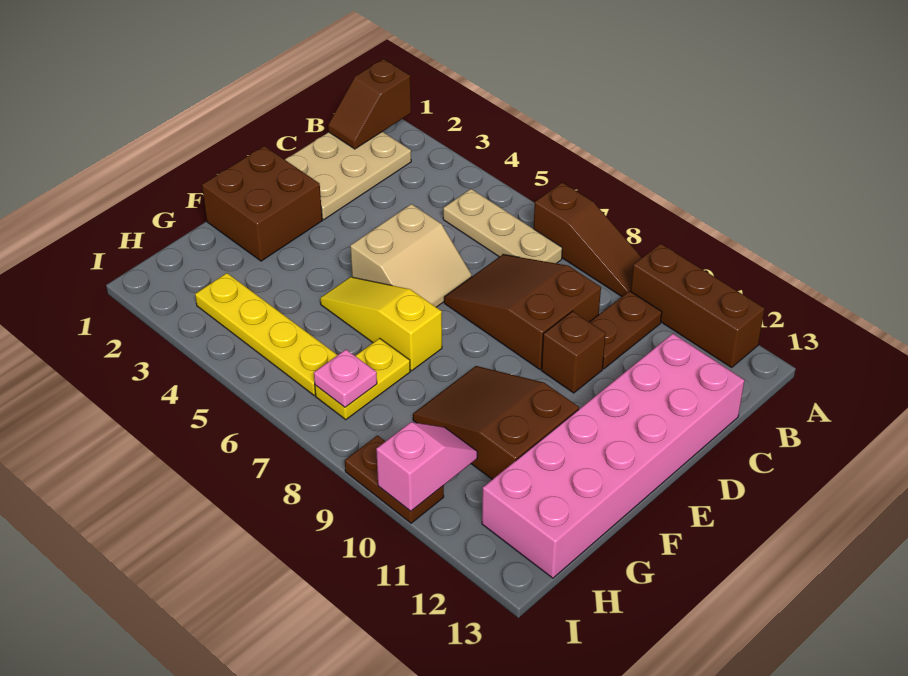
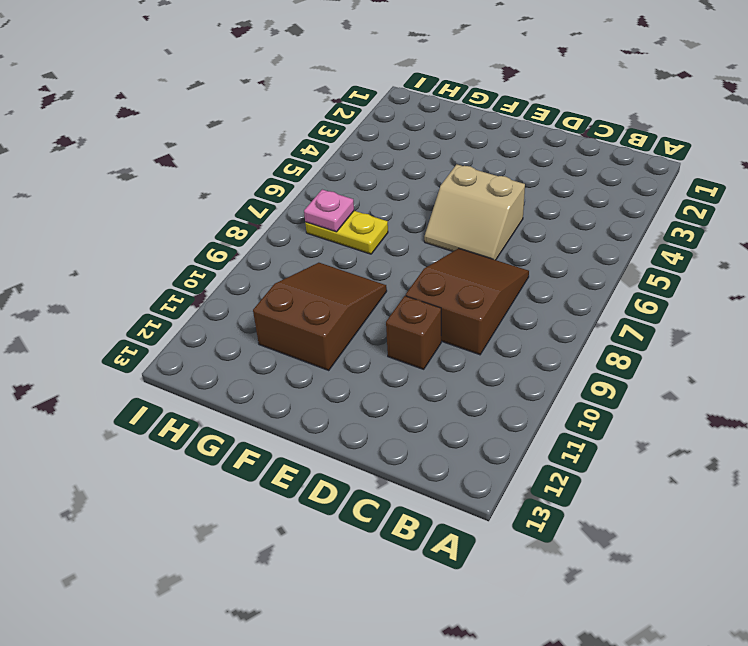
none -> brown slope A7:A9 level 1 top 7
none -> brown brick A10:A12 level 1
none -> tan plate B1:D2 level 1

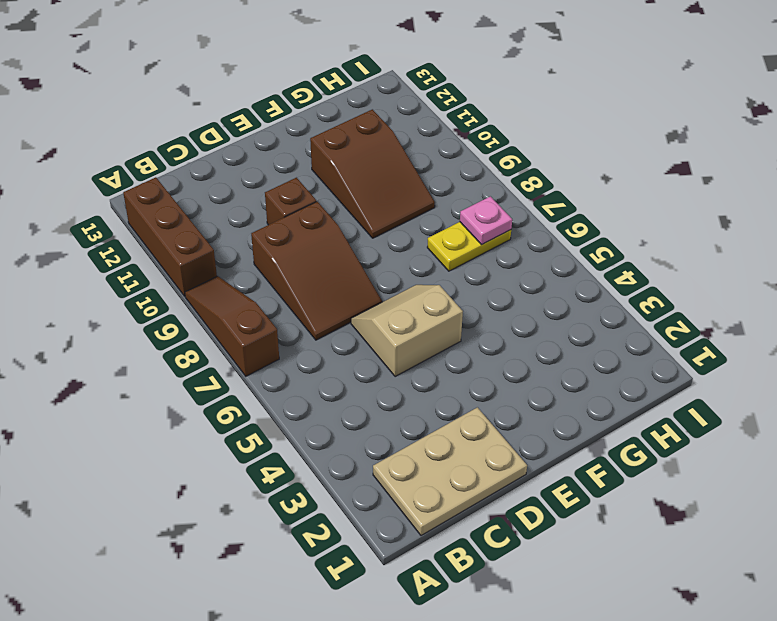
none -> tan plate B5:B7 level 1
none -> brown plate B10:C10 level 1
none -> pink brick C12:H13 level 1

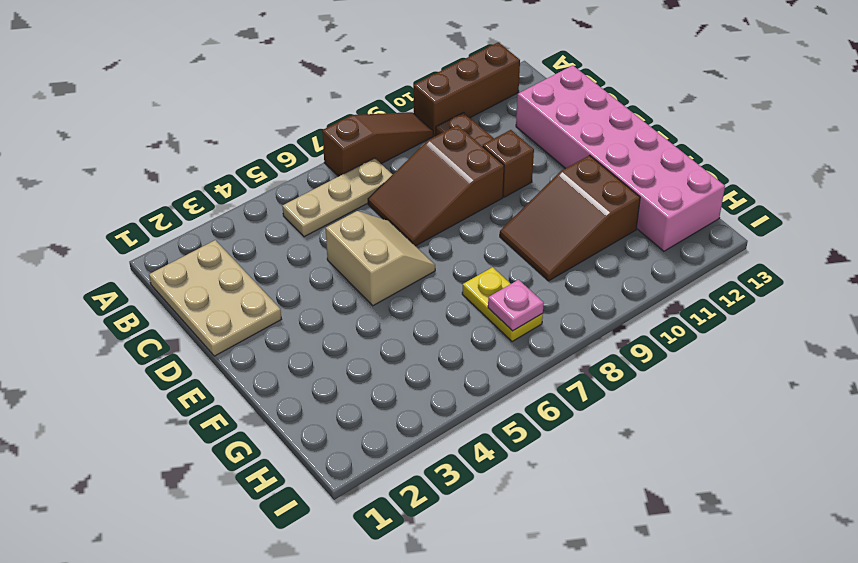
none -> brown brick E1:F2 level 1
none -> yellow slope F5:F7 level 1 top 7
none -> yellow plate H3:H6 level 1

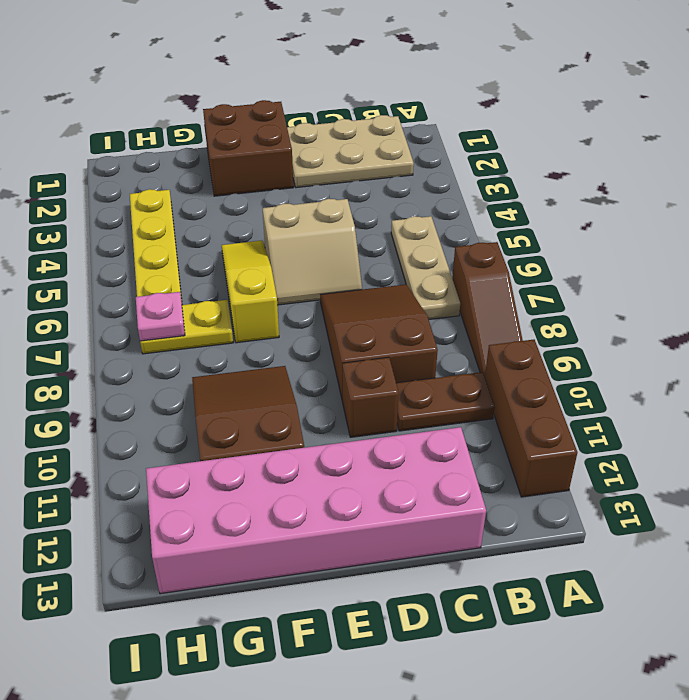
none -> brown plate I9:I10 level 1
none -> brown slope A1:B1 level 2 top A
none -> pink slope H10:I10 level 2 top I

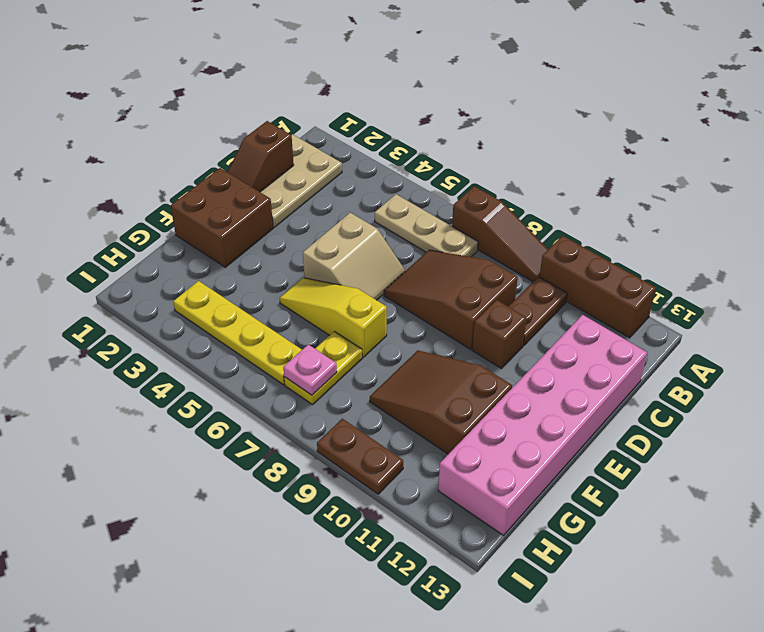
brown slope C1:D1 level 2 top C -> brown slope A1:B1 level 2 top A
none -> pink slope H10:I10 level 2 top I

